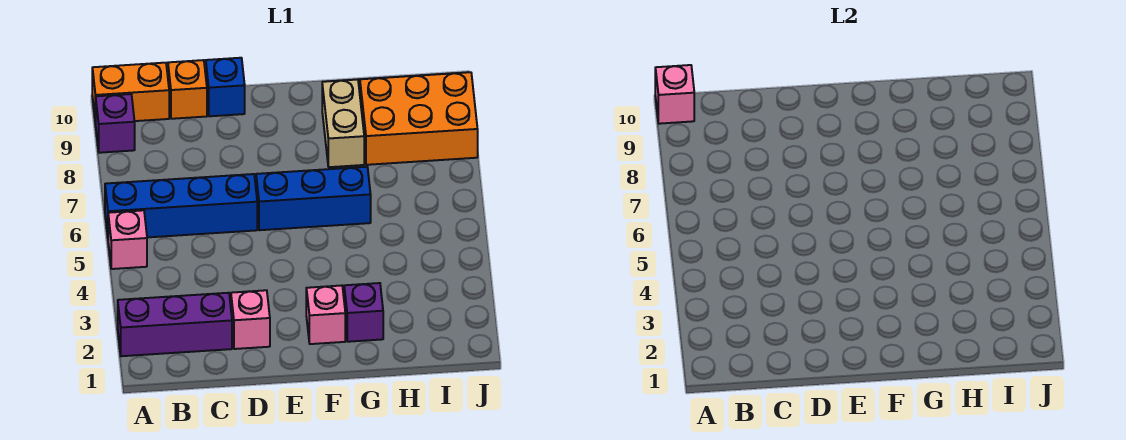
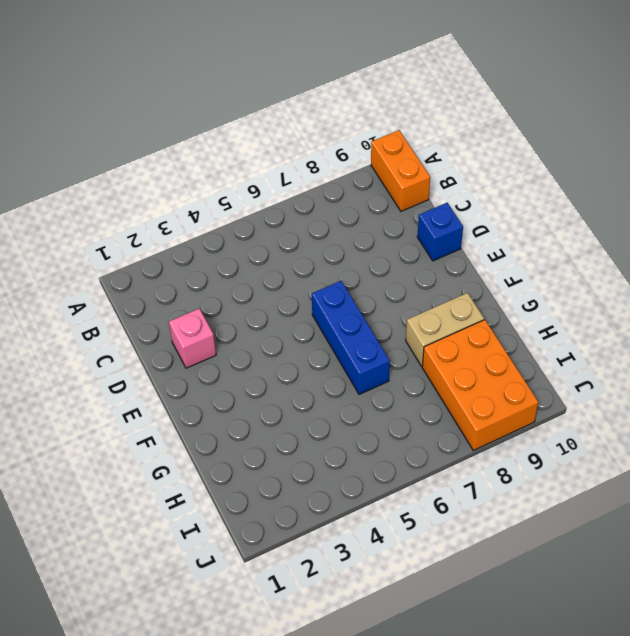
none -> purple brick A2:C2 level 1
none -> pink brick A5 level 1
none -> blue brick A6:D6 level 1

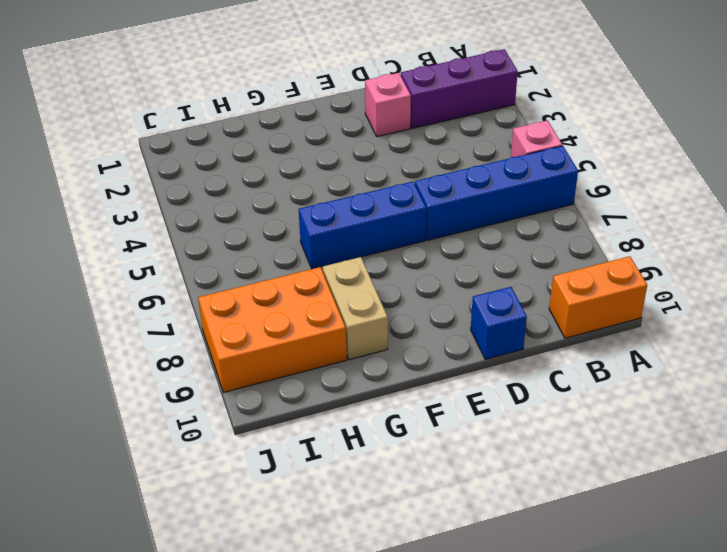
none -> purple brick A9 level 1
none -> orange brick C10 level 1
none -> pink brick F2 level 1

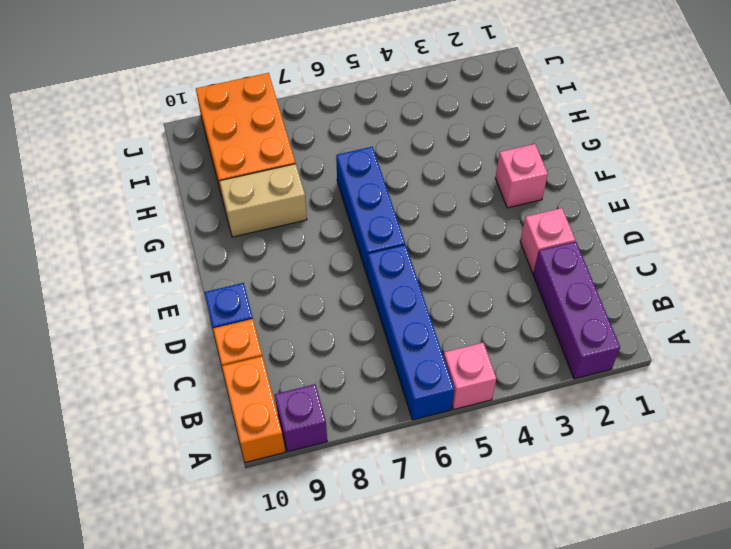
none -> purple brick G2 level 1
none -> pink brick A10 level 2

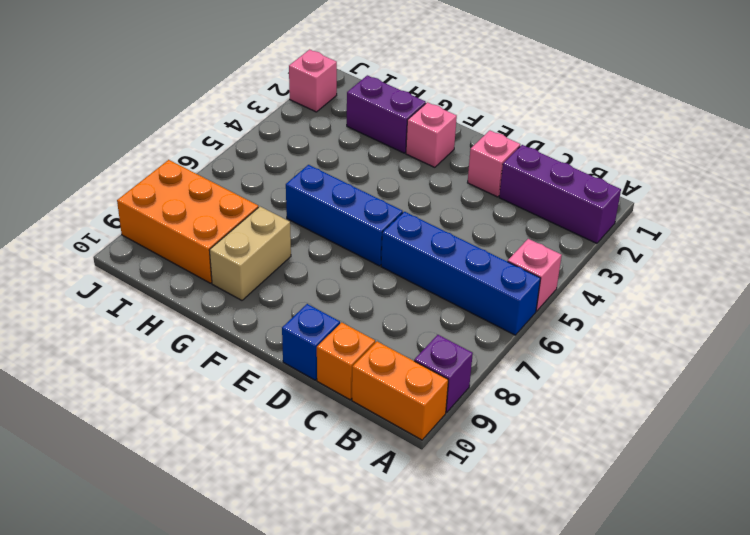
purple brick G2:H2 level 1 -> purple brick G2 level 1
pink brick J2 level 1 -> pink brick A10 level 2

